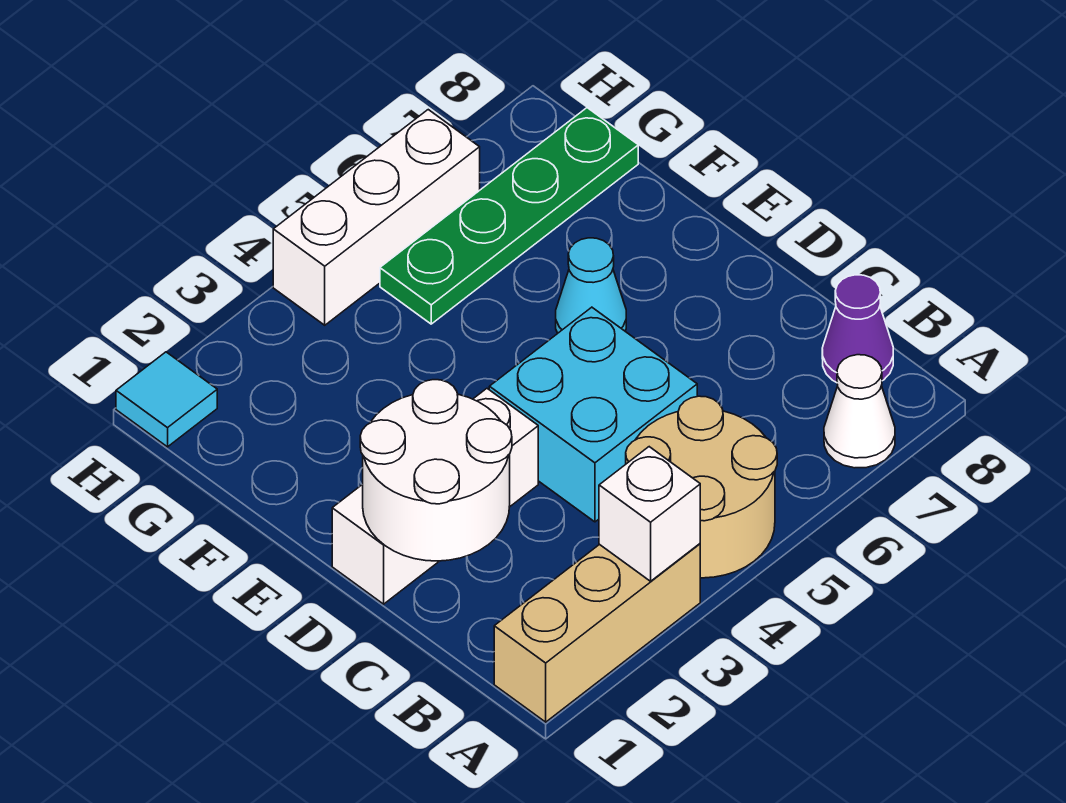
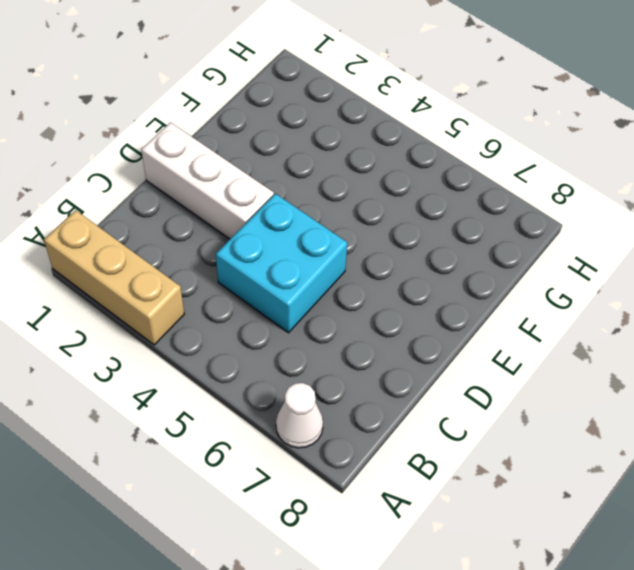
none -> tan round brick A4:B5 level 1
none -> purple cone B8 level 1
none -> cyan cone E6 level 1

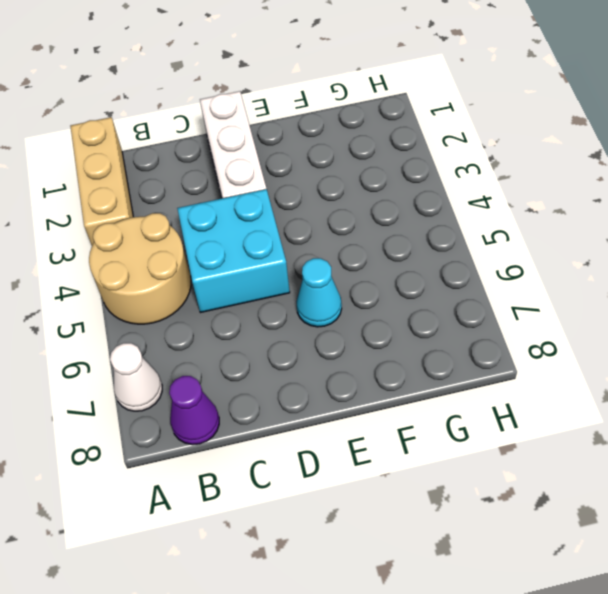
none -> green plate G5:G8 level 1
none -> cyan tile H1 level 1
none -> white brick H4:H6 level 1

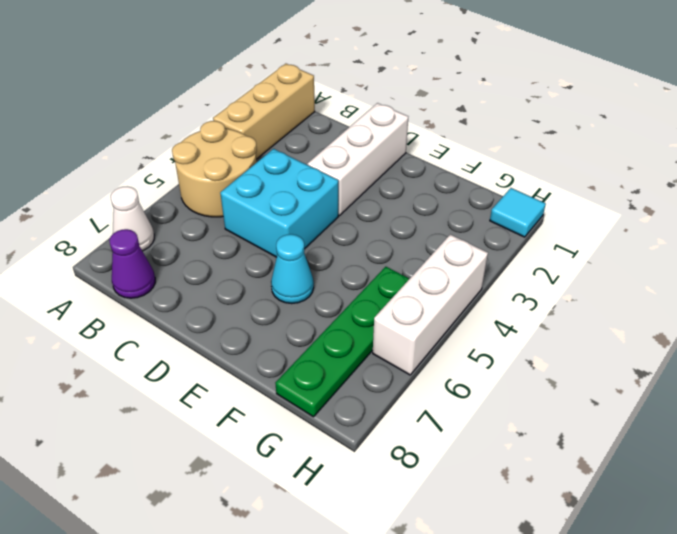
none -> white brick A3 level 2
none -> white round brick C1:D2 level 2

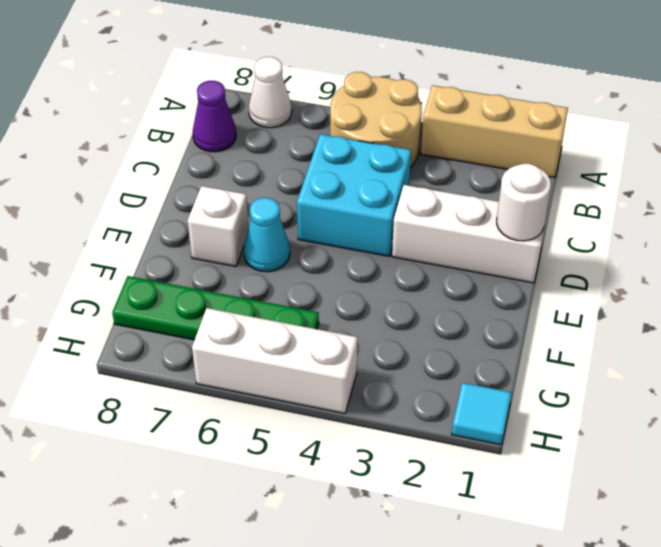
white round brick D1 level 2 -> white round brick C1:D2 level 2
white brick E7 level 1 -> white brick A3 level 2

